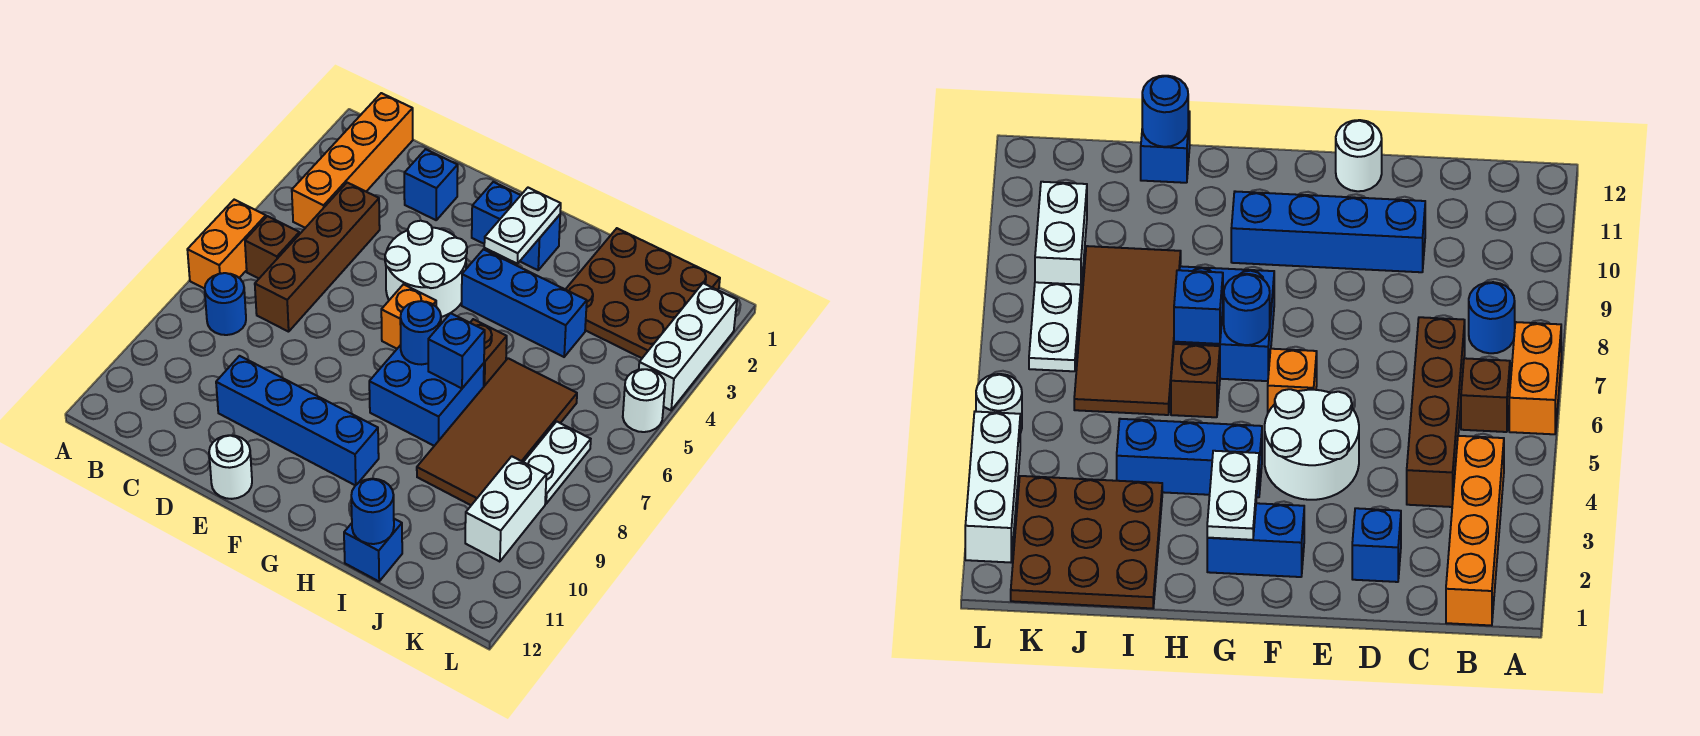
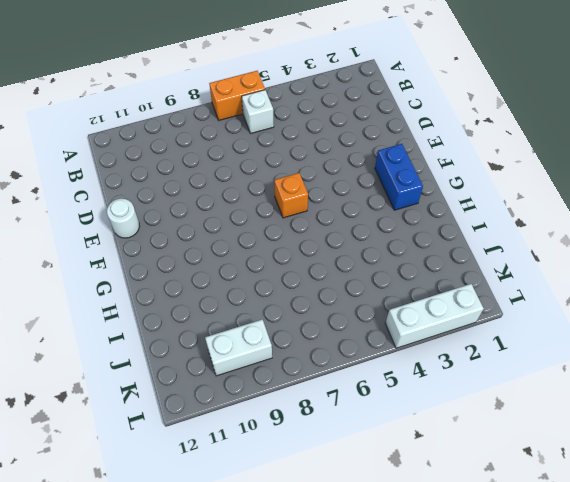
white brick B6 level 1 -> brown brick B6 level 1
none -> orange brick B1:B4 level 1
none -> blue round brick B8 level 1
none -> brown brick C4:C7 level 1

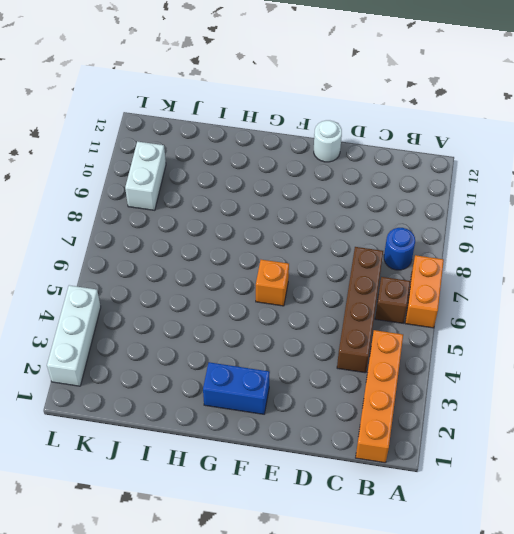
none -> blue brick D2 level 1
none -> blue brick D10:G10 level 1
none -> white round brick E4:F5 level 1

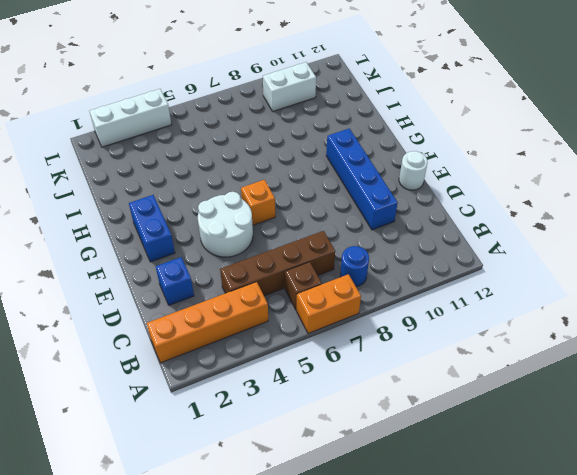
none -> blue brick G4:I4 level 1
none -> blue brick G7:H8 level 1
none -> brown brick H6 level 1

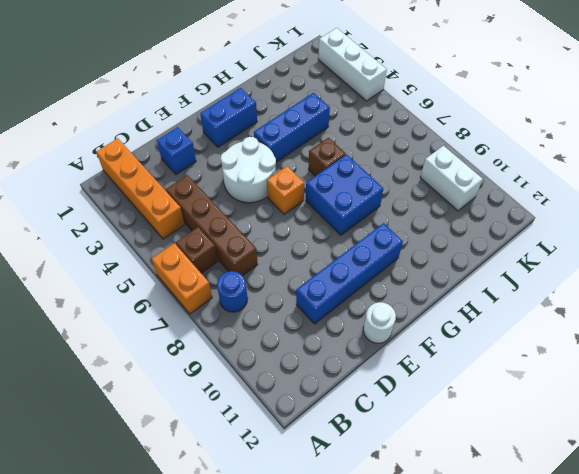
none -> brown plate I1:K3 level 1
none -> brown tile I6:J9 level 1
none -> blue brick I12 level 1

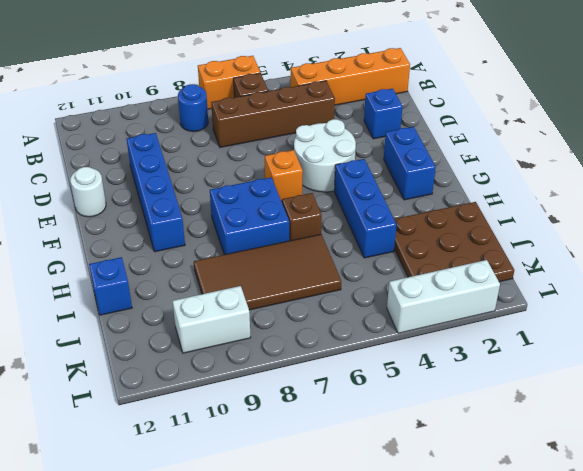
none -> white plate K7:K8 level 1
none -> white round brick L5 level 1
none -> white plate G2:G3 level 2

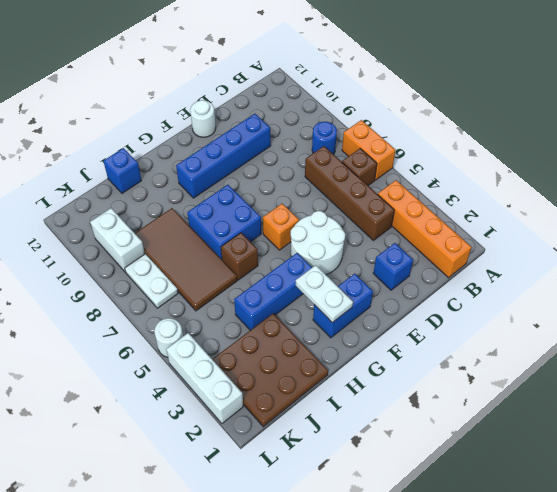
none -> blue round brick G7 level 2
none -> blue brick H7 level 2
none -> blue round brick I12 level 2

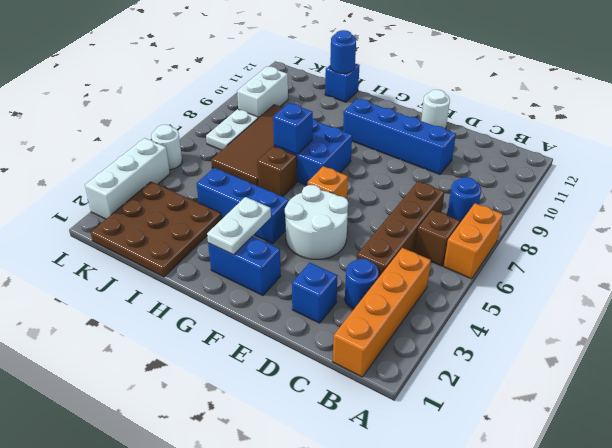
blue round brick C3 level 1 -> blue round brick G7 level 2

